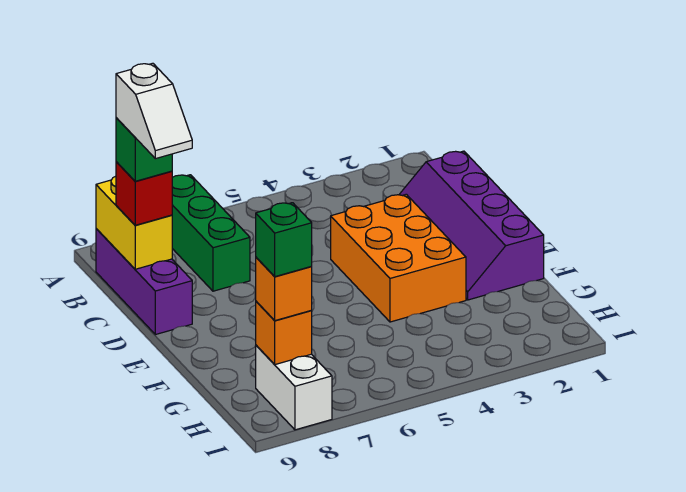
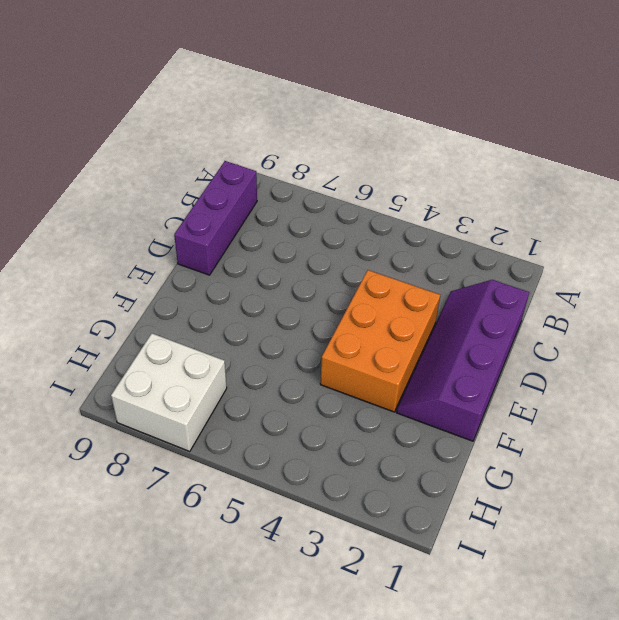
white brick H7:I8 level 1 -> white brick H8:I8 level 1
none -> green brick A7:C7 level 1
none -> yellow brick B9:C9 level 2
none -> orange brick H8 level 2

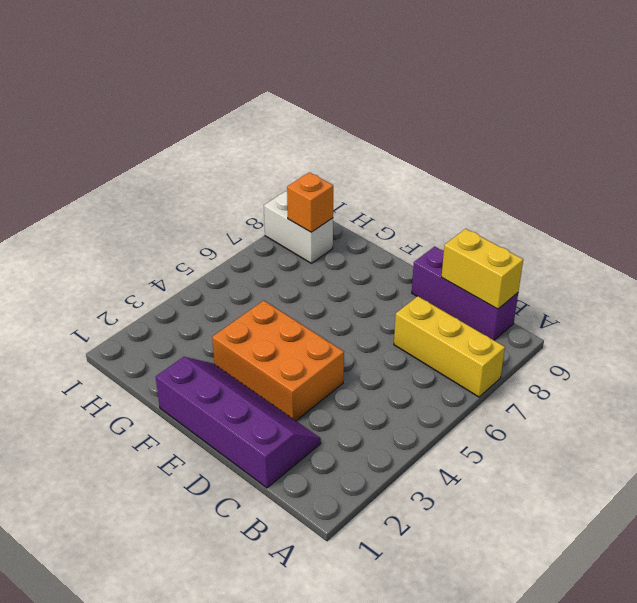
yellow brick A7:C7 level 1 -> green brick A7:C7 level 1
none -> red brick C9 level 3
none -> orange brick H8 level 3
none -> green brick C9 level 4

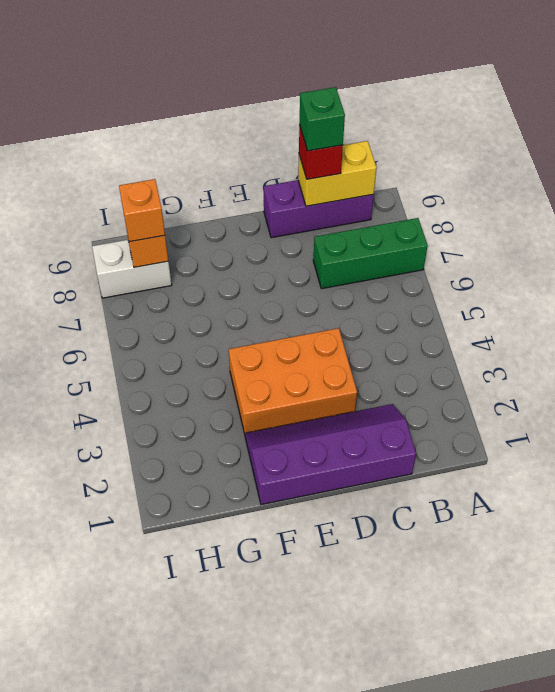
none -> green brick H8 level 4
none -> white slope C9:D9 level 5 top C

